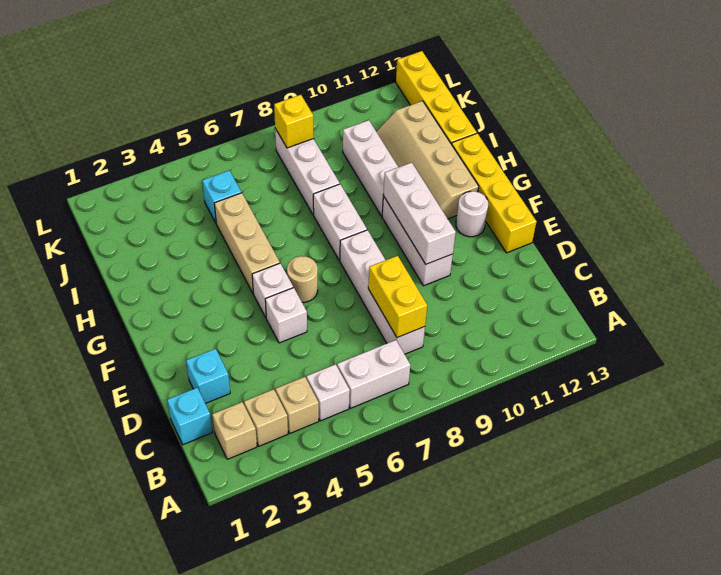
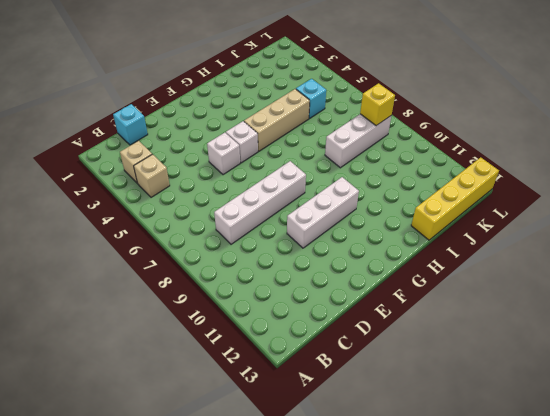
none -> tan brick B2 level 1
none -> white brick B5 level 1
none -> white brick B6:B7 level 1

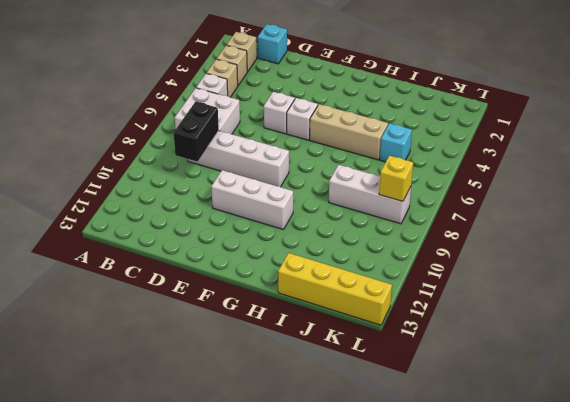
white brick B6:C7 level 1 -> white brick B6:B7 level 1
black brick C8:C9 level 2 -> yellow brick C8:D8 level 2
none -> cyan brick D2 level 1
none -> yellow brick E13:H13 level 1
none -> tan round brick F6 level 1

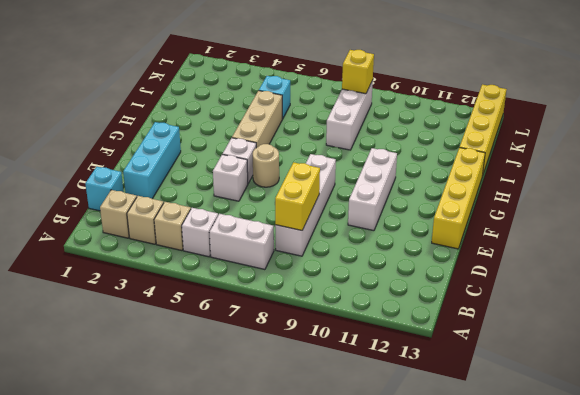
cyan brick D2:F2 level 1 -> cyan brick D2 level 1
none -> white round brick F12 level 1
none -> white brick G8:H8 level 1
none -> tan slope G11:J12 level 1 top 12

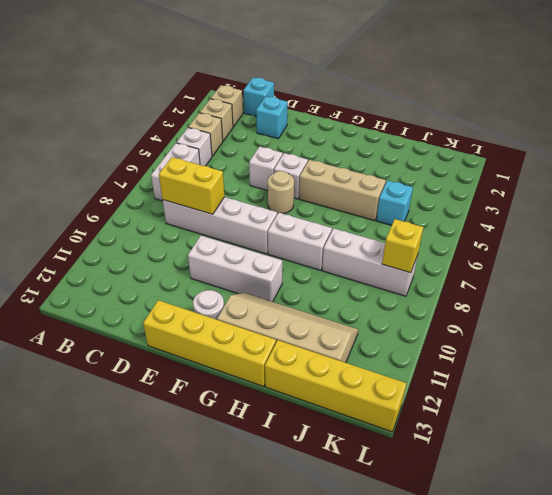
none -> white brick H10:J10 level 1
none -> white brick E10:G10 level 2

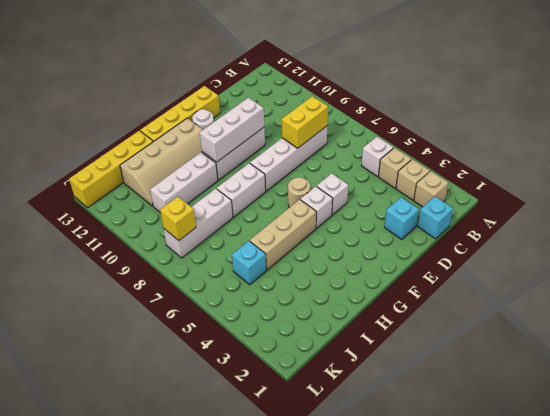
none -> white brick B6:B7 level 1

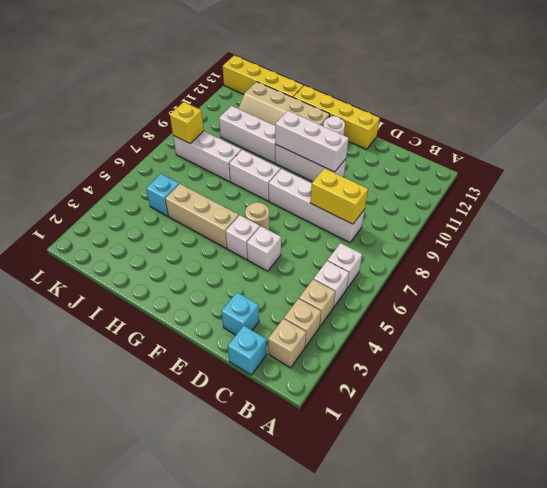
white brick B6 level 1 -> white brick B6:B7 level 1

